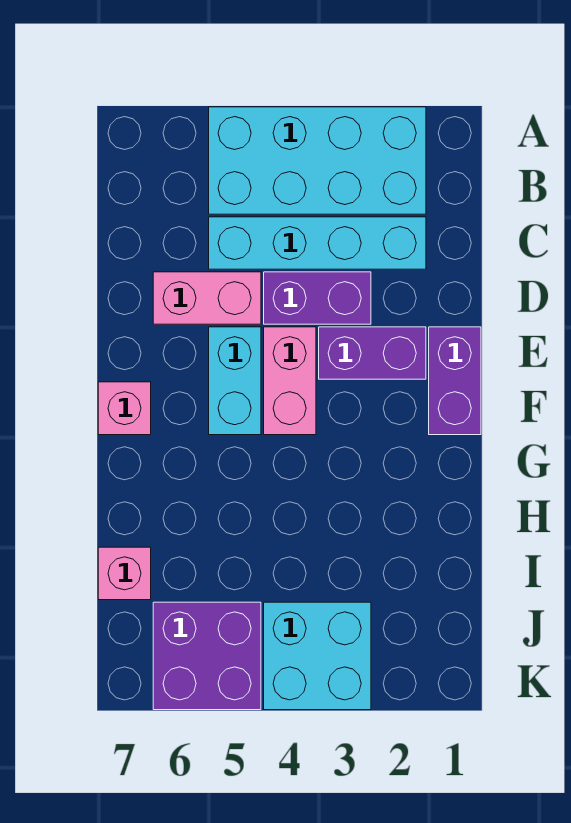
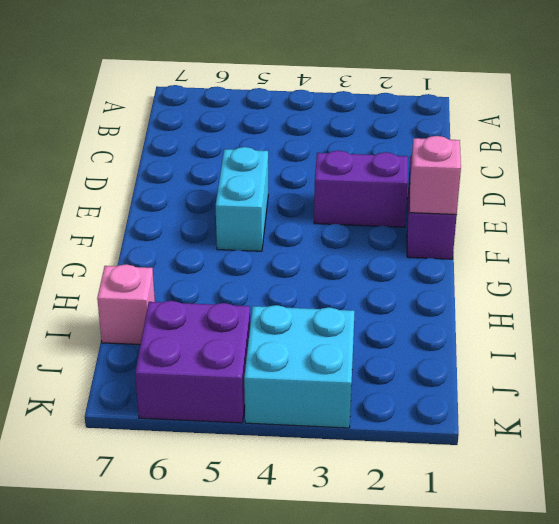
pink brick F1 level 2 -> pink brick F7 level 1
none -> cyan brick A2:B5 level 1
none -> cyan brick C2:C5 level 1
none -> purple brick D3:D4 level 1

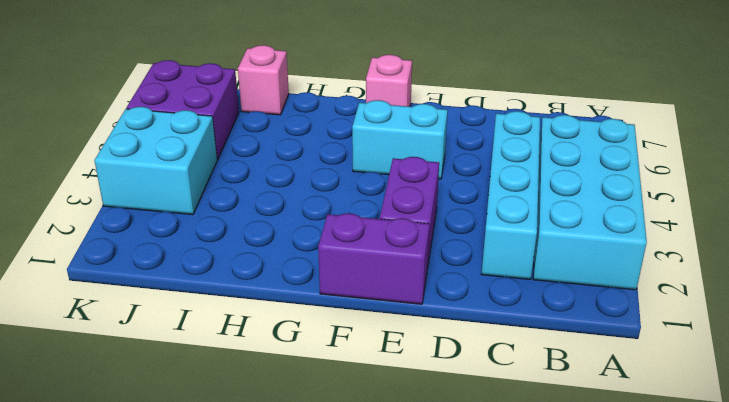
none -> purple brick D3:D4 level 1
none -> pink brick D5:D6 level 1
none -> pink brick E4:F4 level 1

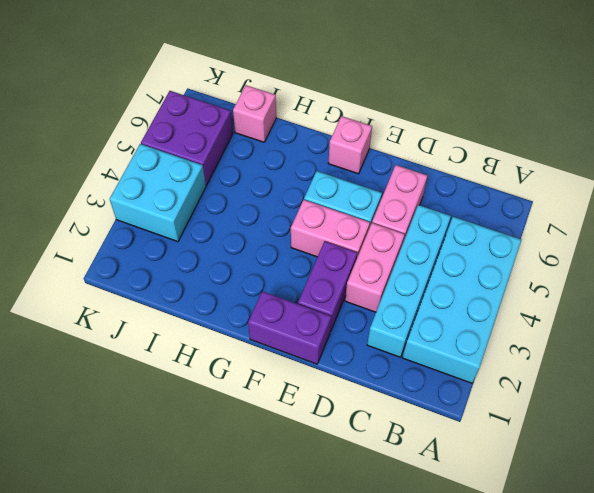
pink brick D3:D4 level 1 -> purple brick D3:D4 level 1

